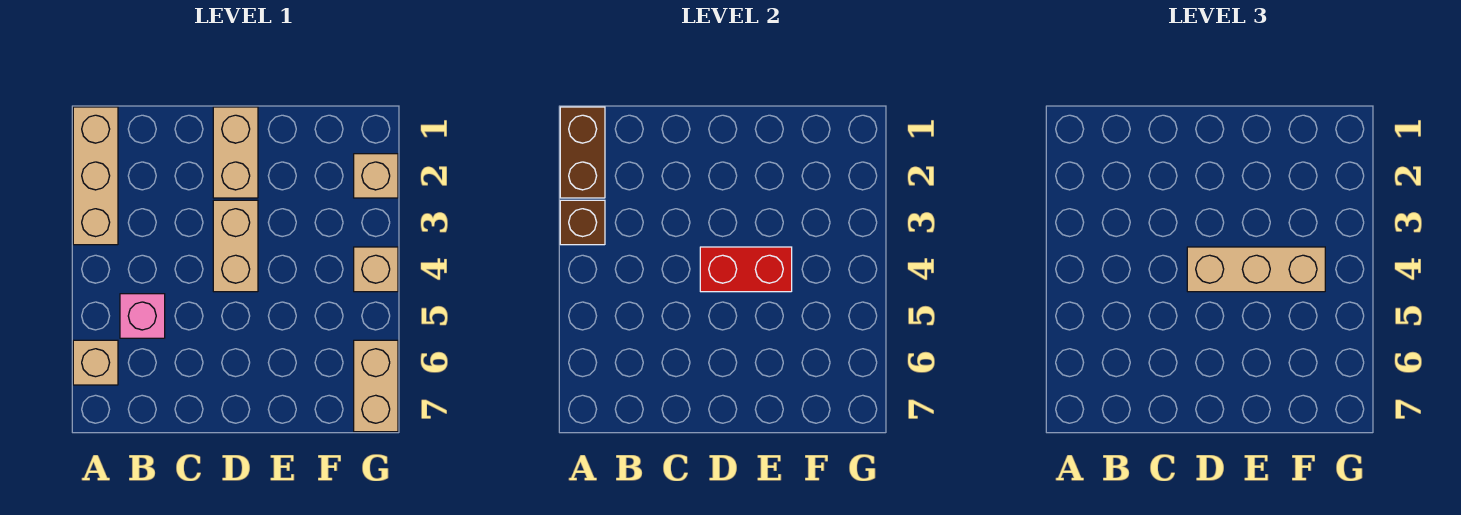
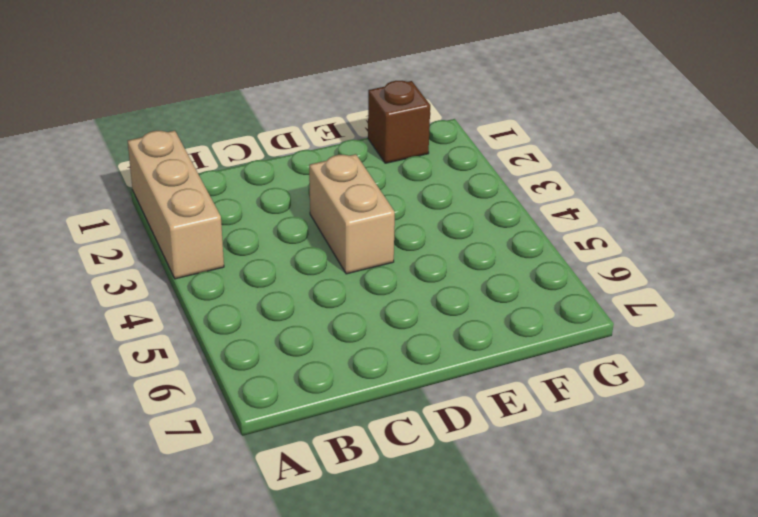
brown brick F1 level 1 -> brown brick A3 level 2
none -> tan brick A6 level 1
none -> pink brick B5 level 1
none -> tan brick D1:D2 level 1

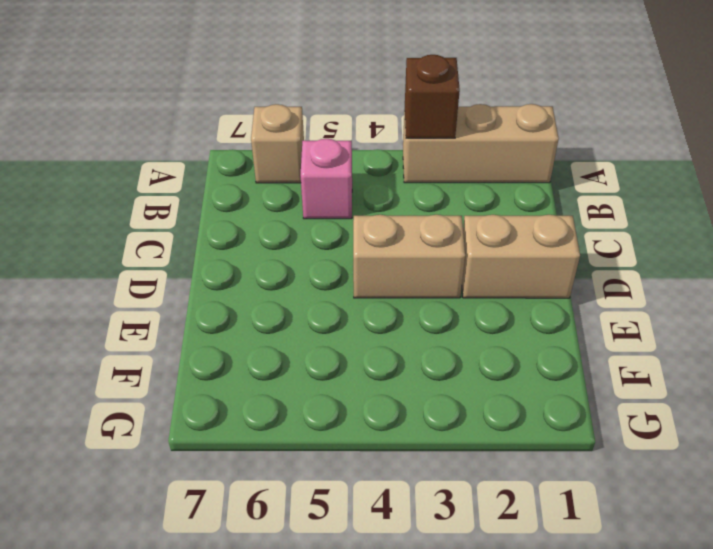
none -> tan brick G2 level 1
none -> tan brick G4 level 1
none -> tan brick G6:G7 level 1

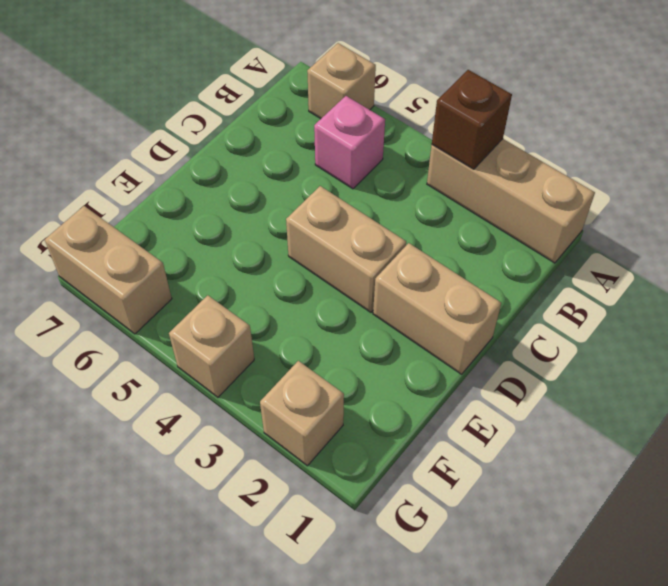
none -> brown brick A1:A2 level 2
none -> red brick D4:E4 level 2
none -> tan brick D4:F4 level 3

